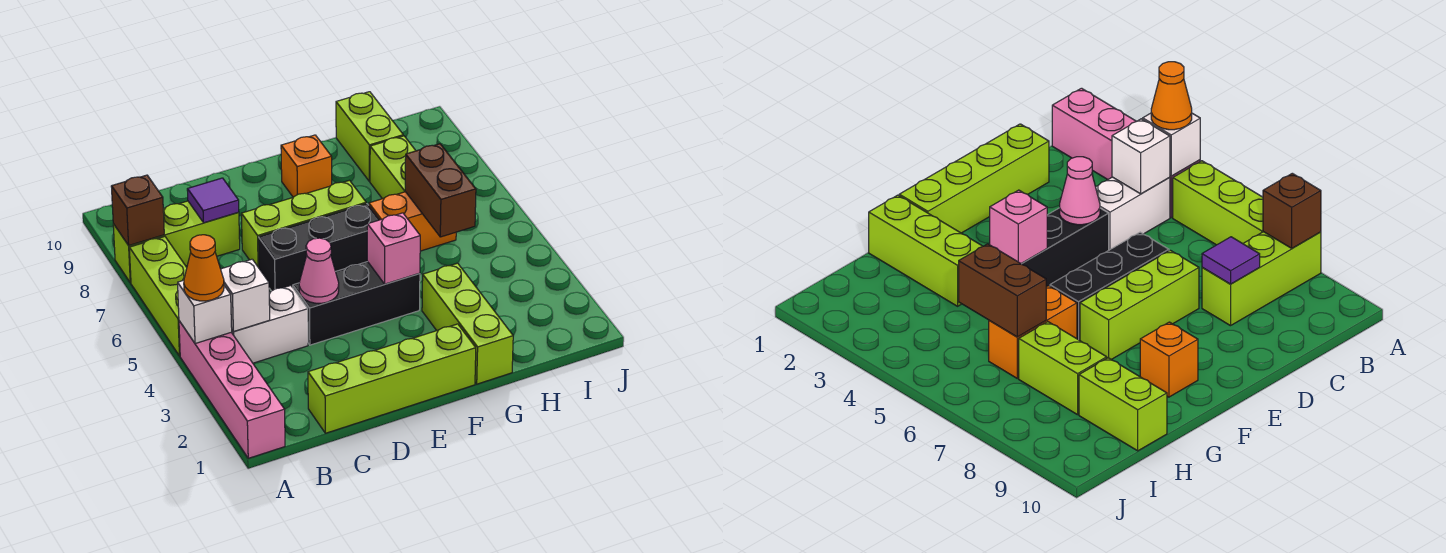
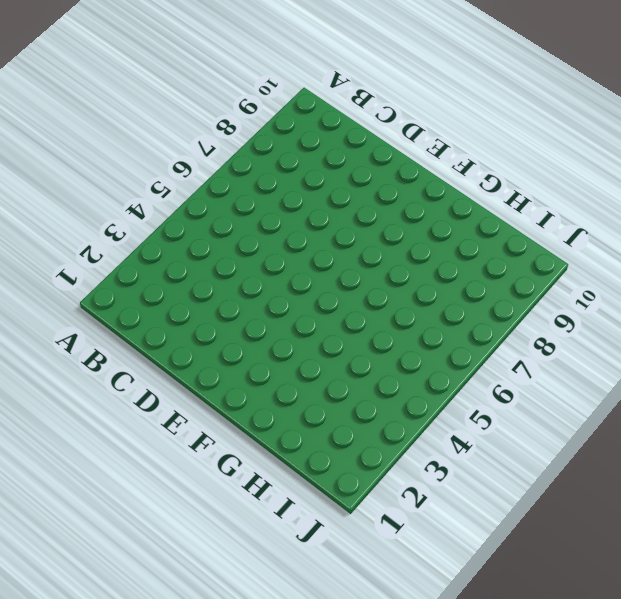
none -> pink brick A1:A4 level 1
none -> lime brick A5:A7 level 1
none -> lime brick A8:C8 level 1

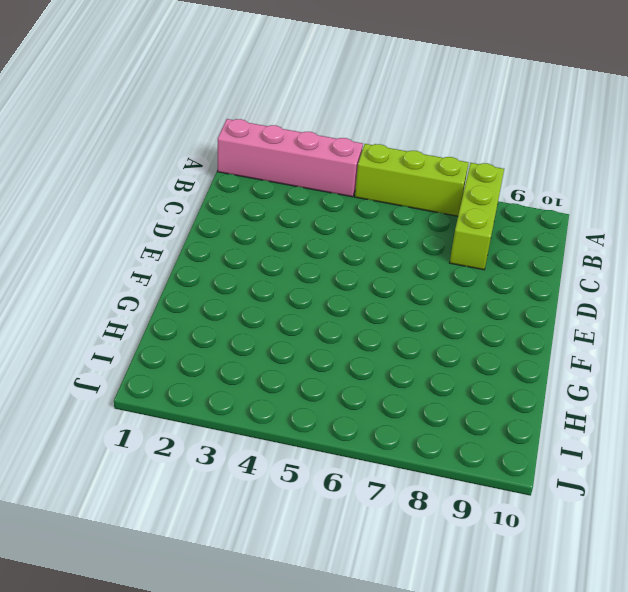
none -> white brick B4:C4 level 1
none -> lime brick C1:F1 level 1
none -> black brick D4:F4 level 1

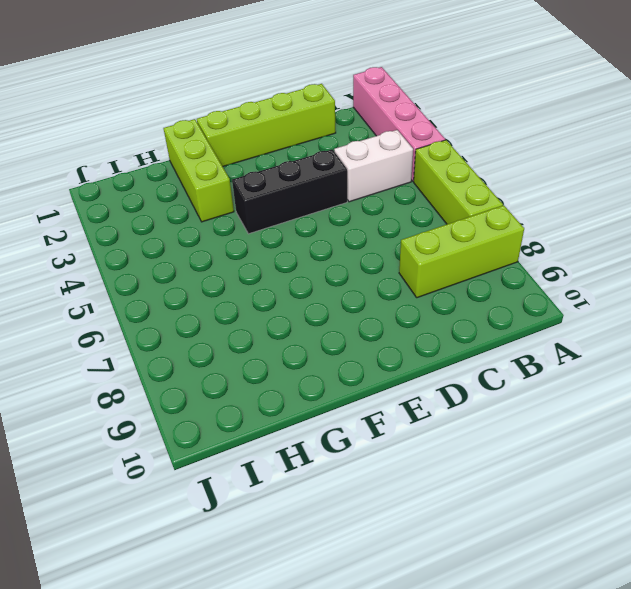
none -> black brick D6:F6 level 1
none -> lime brick D7:F7 level 1
none -> orange brick F9 level 1

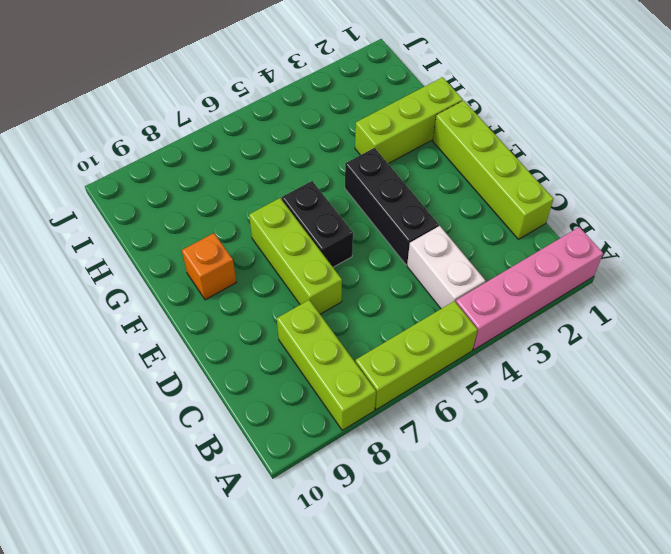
black brick E6:F6 level 1 -> black brick D6:F6 level 1
none -> orange brick G6:H6 level 1
none -> lime brick H7:H8 level 1
none -> lime brick H9:H10 level 1

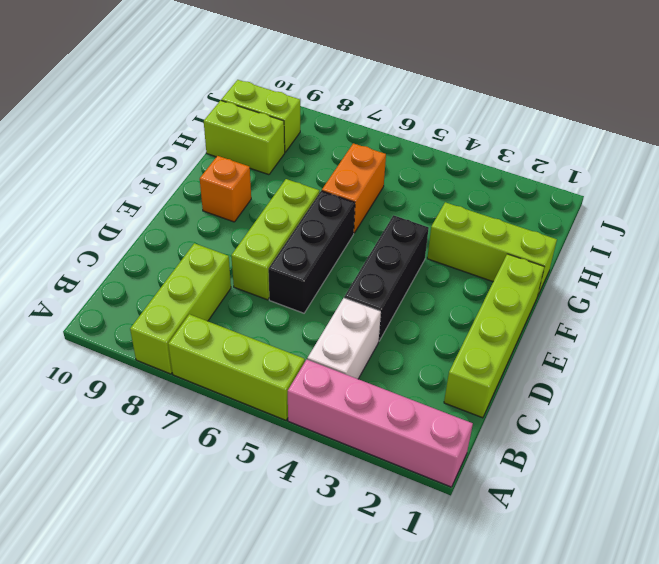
lime brick I9:I10 level 1 -> lime brick H7:H8 level 1
none -> white brick A4 level 2
none -> brown brick A8 level 2
none -> white brick B4 level 2

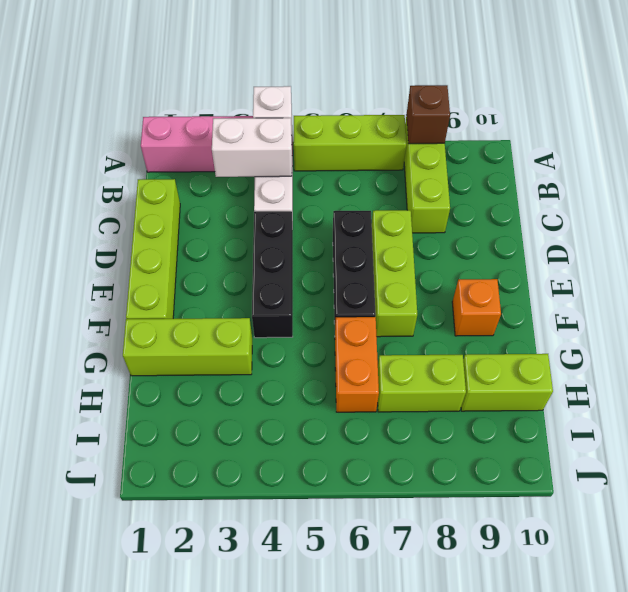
white brick B3:B4 level 2 -> white brick B4 level 2
none -> purple tile C8 level 2
none -> pink cone D4 level 2
none -> pink brick F4 level 2

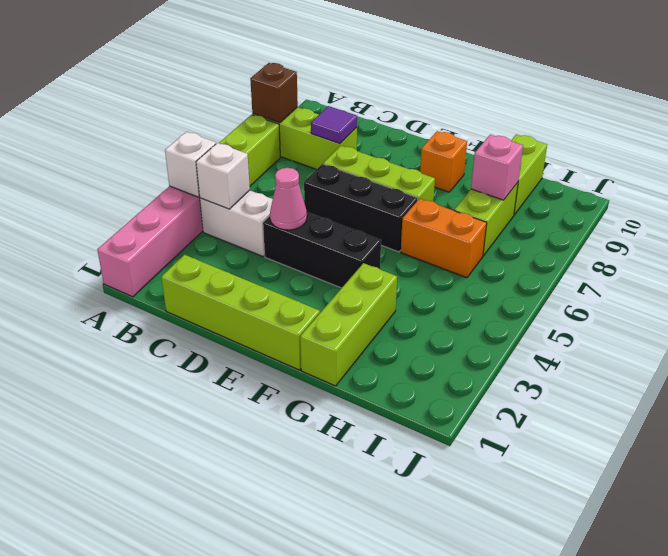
pink brick H8 level 2 -> pink brick F4 level 2
none -> brown brick H5:H6 level 2
none -> orange cone A4 level 3

